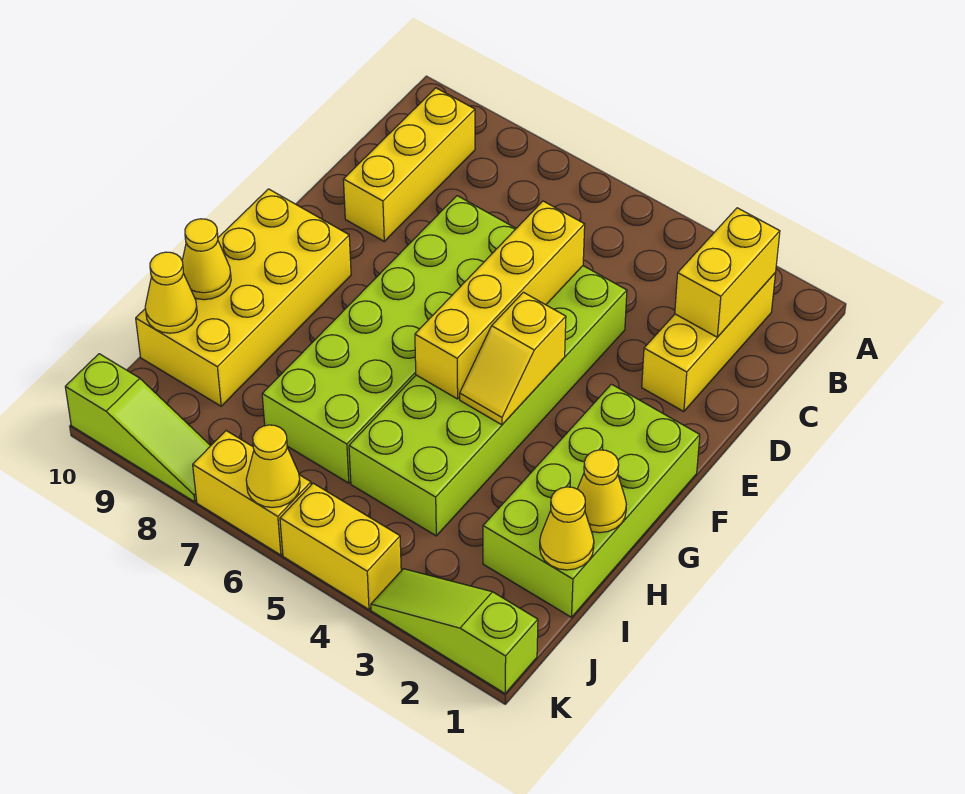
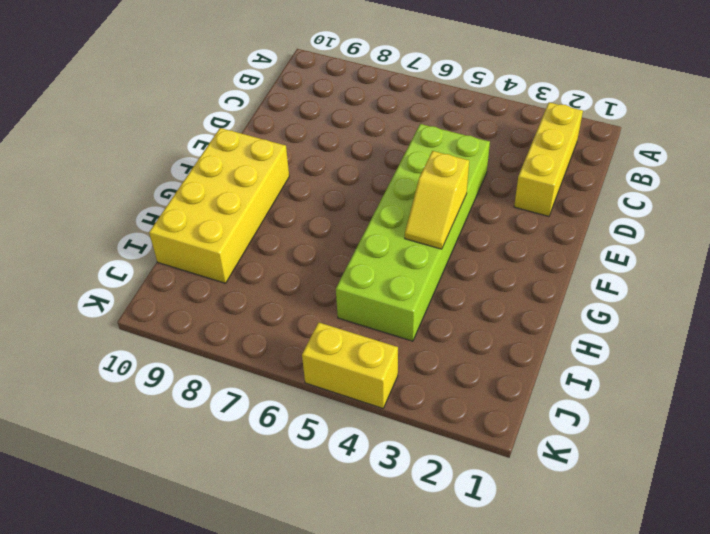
none -> yellow brick B9:D9 level 1
none -> lime brick D6:I7 level 1
none -> lime brick F1:I2 level 1

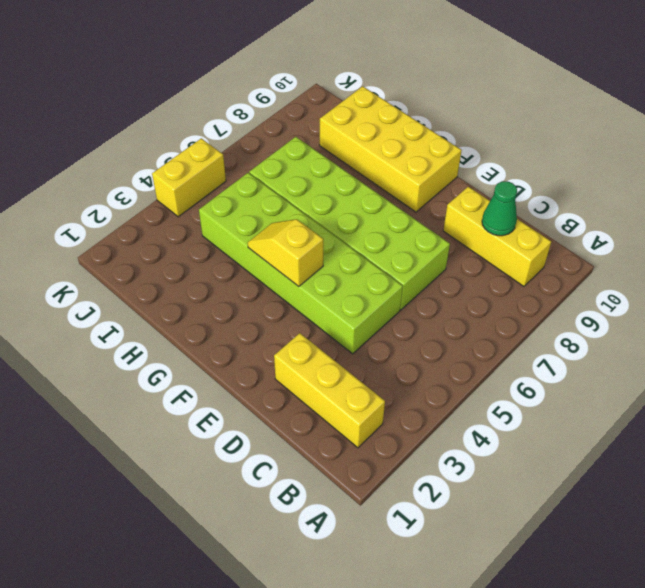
green cone C9 level 2 -> none
none -> lime brick F1:I2 level 1
none -> lime slope K1:K3 level 1 top 1
none -> yellow brick K6:K7 level 1

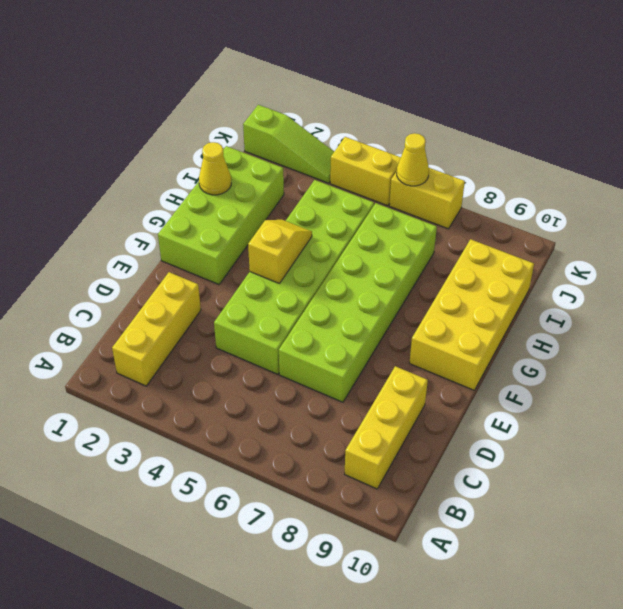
none -> lime slope K8:K10 level 1 top 10
none -> yellow brick B2:C2 level 2
none -> yellow brick D5:G5 level 2

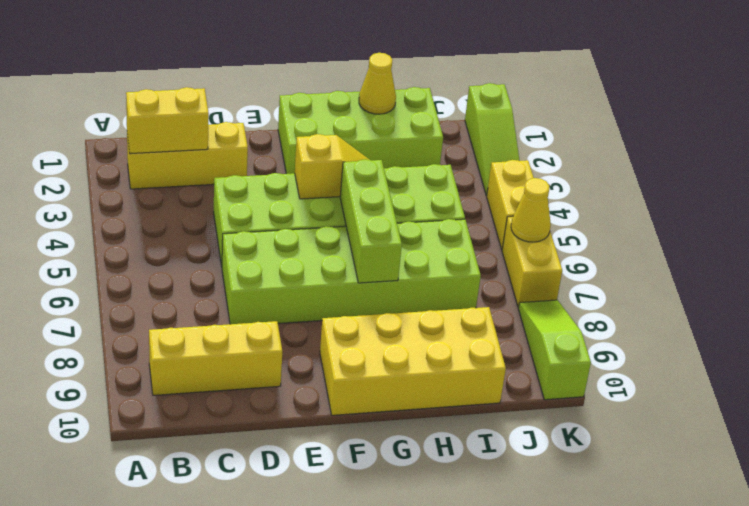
lime brick G5:G7 level 2 -> yellow brick D5:G5 level 2
none -> yellow cone H10 level 2
none -> yellow cone I1 level 2
none -> yellow cone I10 level 2

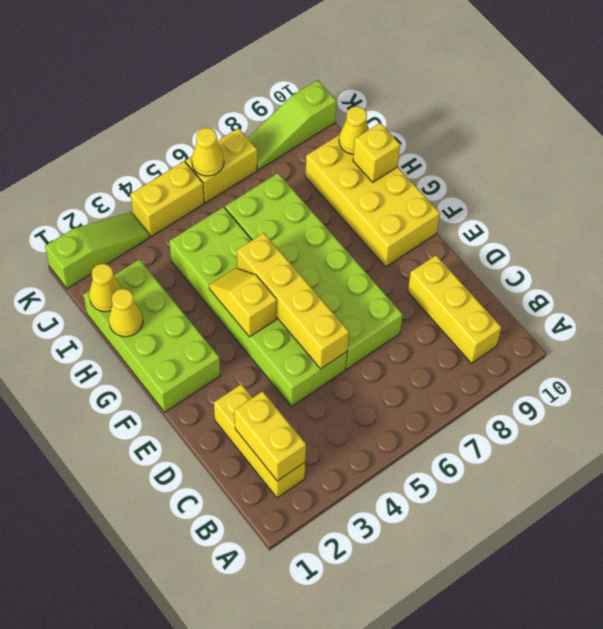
yellow brick H10 level 2 -> yellow cone H10 level 2

